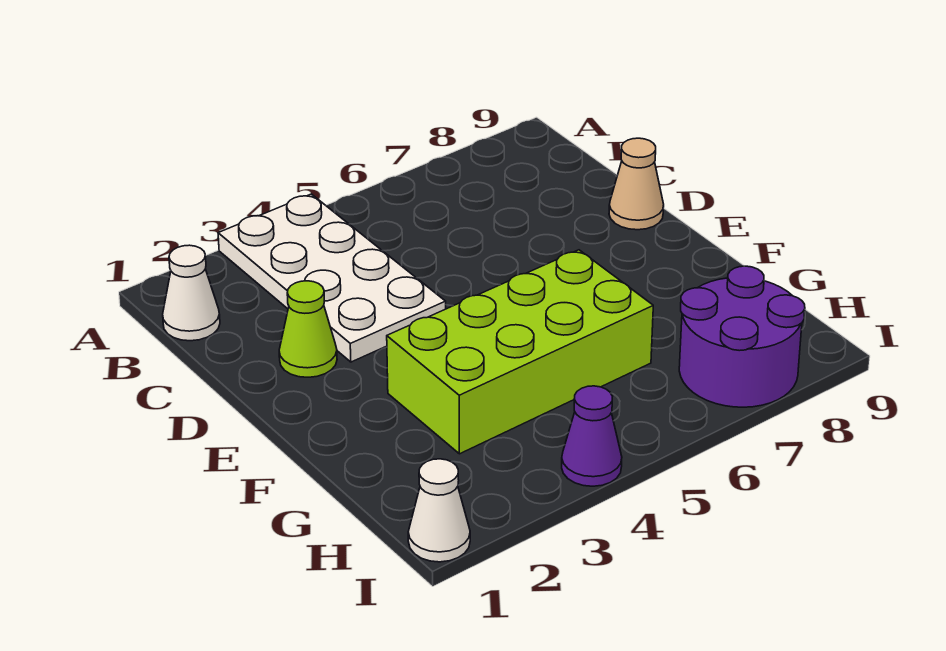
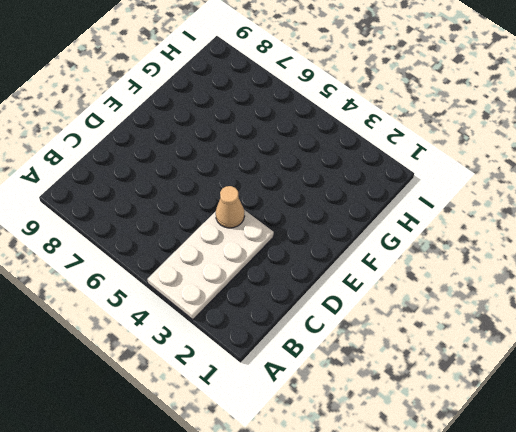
tan cone D4 level 2 -> tan cone D9 level 1
none -> white cone B1 level 1
none -> lime cone D2 level 1

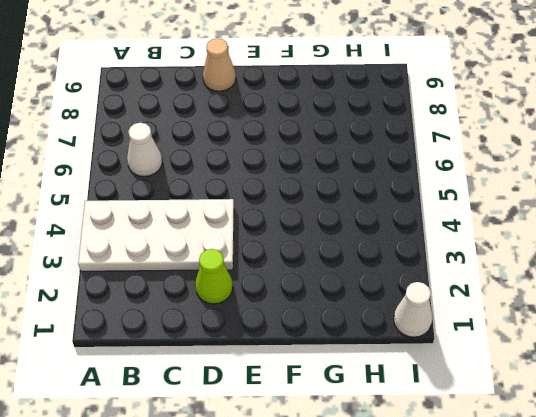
white cone B6 level 1 -> white cone B1 level 1
none -> lime brick F3:G6 level 1
none -> purple round brick H7:I8 level 1

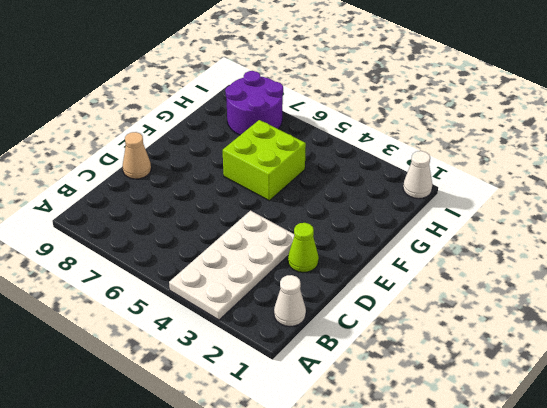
lime brick F5:G6 level 1 -> lime brick F3:G6 level 1
none -> purple cone I4 level 1

